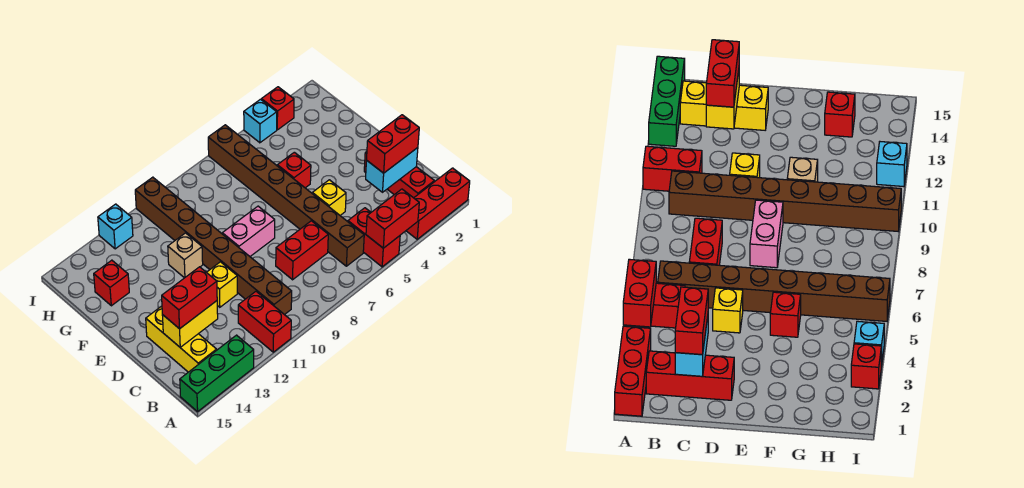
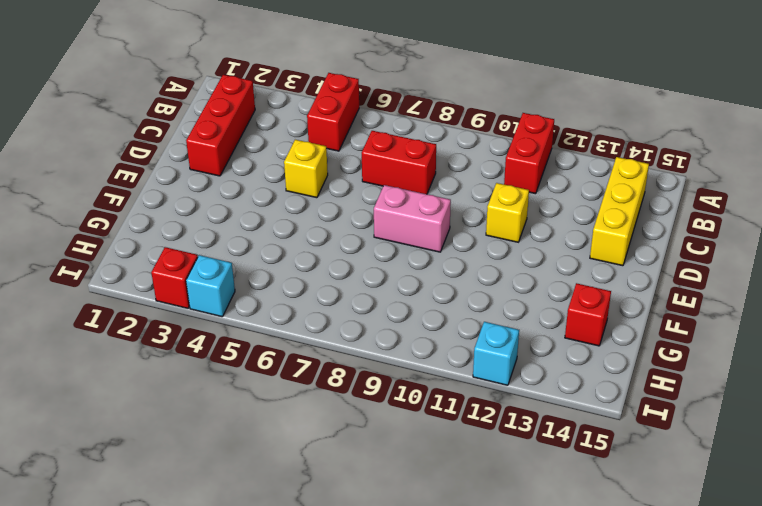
none -> red brick A1:A3 level 1
none -> green brick A13:A15 level 1
none -> brown brick B6:I6 level 1

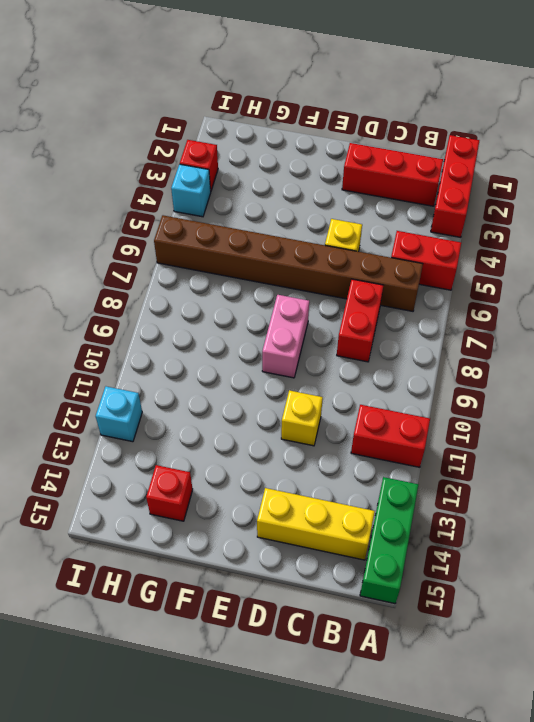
none -> brown brick B10:I10 level 1
none -> red brick F5 level 1
none -> tan brick F11 level 1

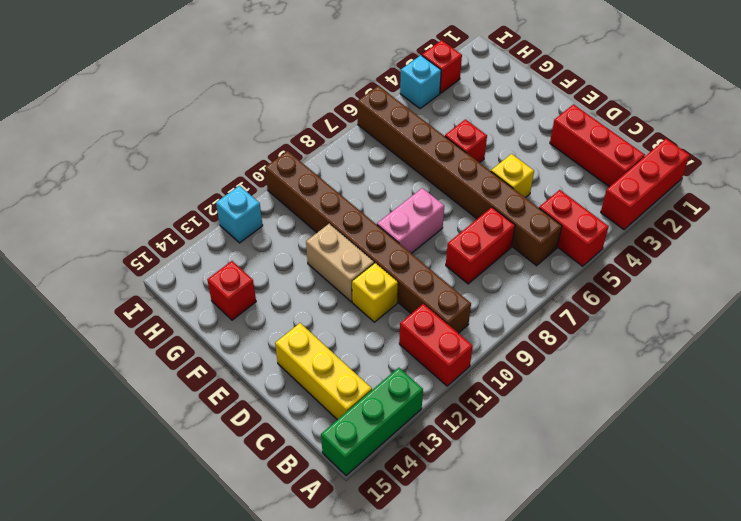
tan brick E11:F11 level 1 -> tan brick F11 level 1
none -> red brick A4:A5 level 2
none -> cyan brick C2:C3 level 2
none -> yellow brick C13:C14 level 2

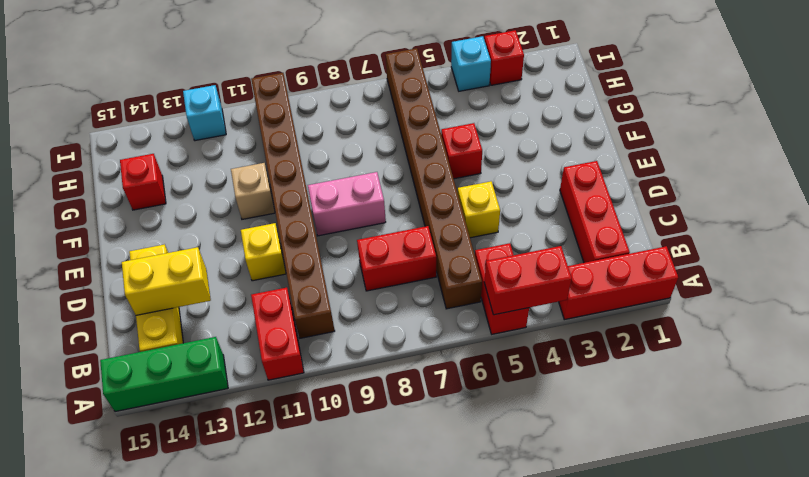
none -> cyan brick C2:C3 level 2
none -> red brick C2:C3 level 3
none -> red brick C13:C14 level 3

